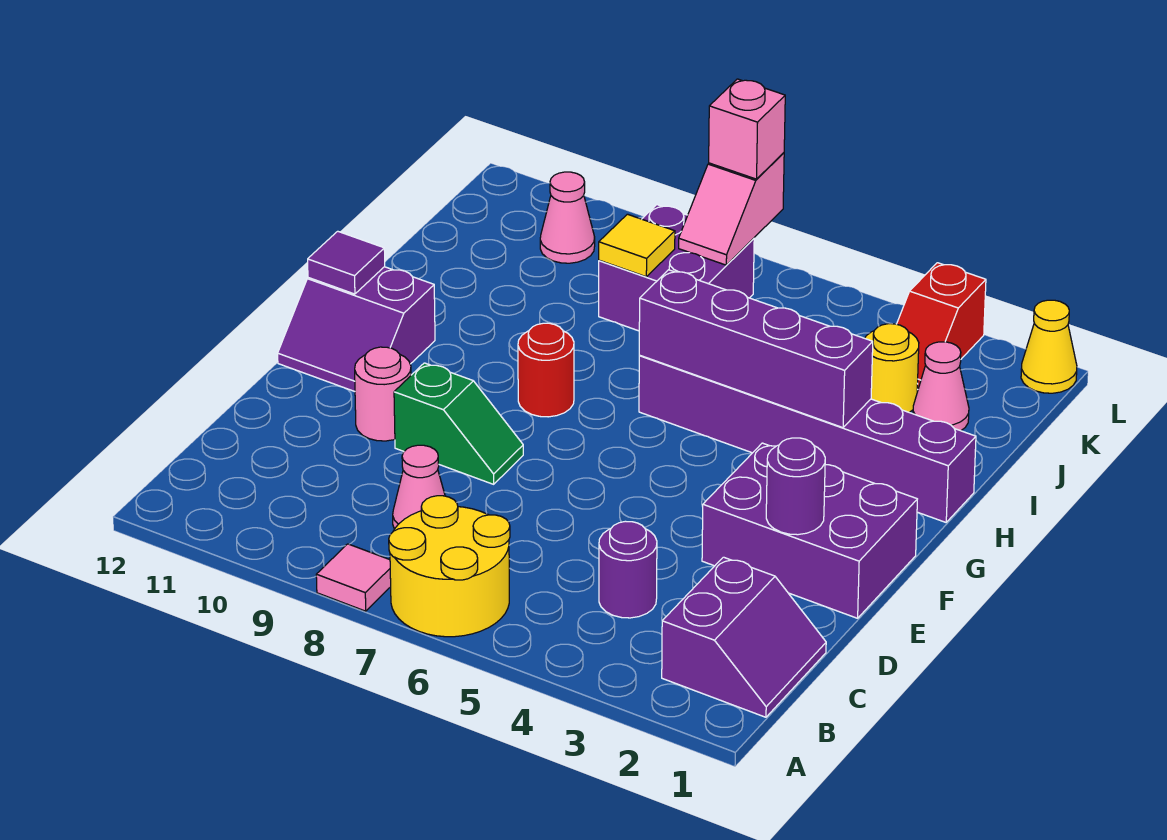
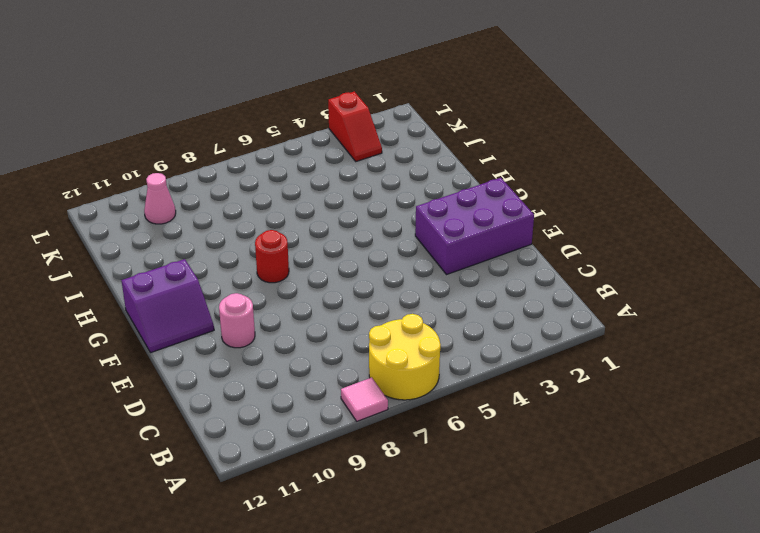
none -> purple slope B1:C2 level 1 top 2
none -> purple round brick C4 level 1
none -> pink cone C8 level 1

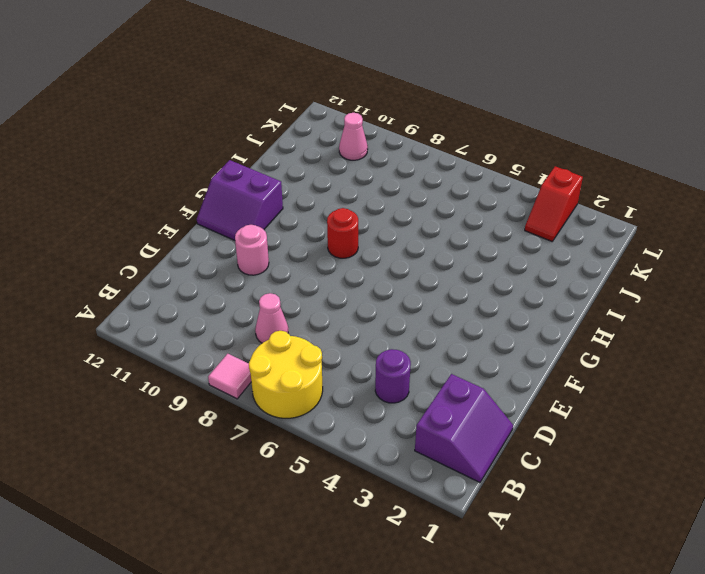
none -> purple brick E1:F3 level 1
none -> green slope E8:E9 level 1 top 9
none -> purple brick H1:H6 level 1

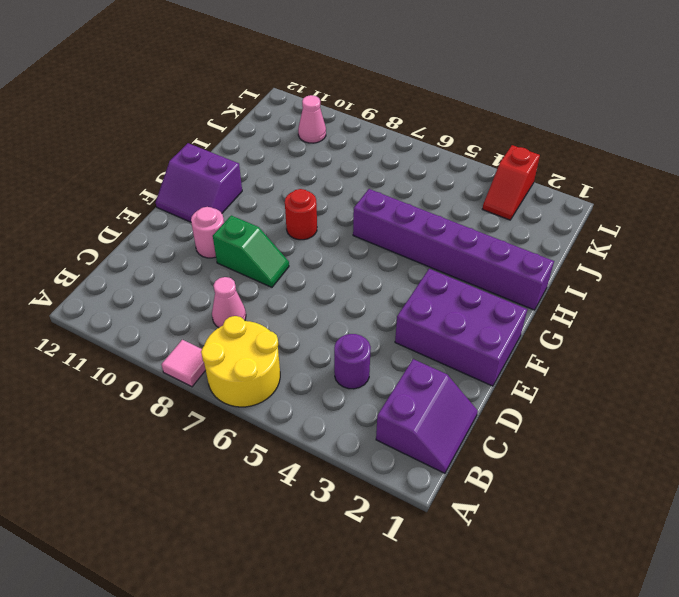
none -> pink cone J2 level 1
none -> yellow round brick J3 level 1
none -> purple brick J7:K8 level 1

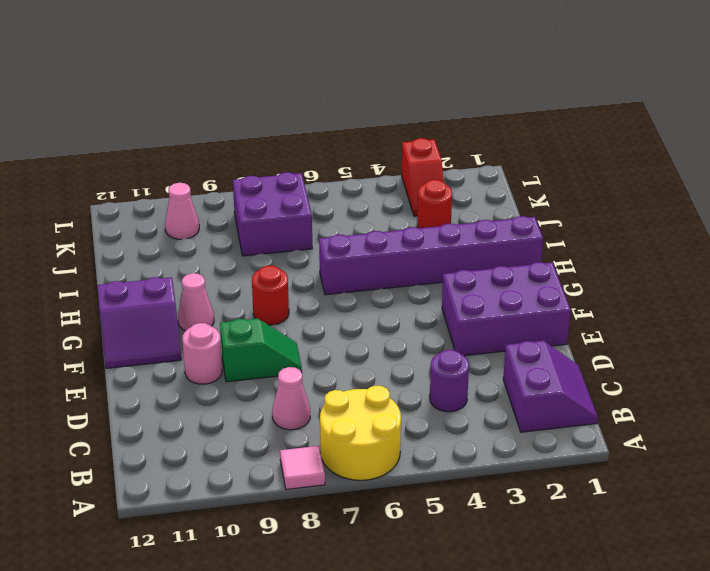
pink cone G10 level 1 -> pink cone J2 level 1
red round brick J3 level 1 -> yellow round brick J3 level 1
none -> yellow cone L1 level 1
none -> purple round brick E2 level 2
none -> purple tile G12 level 2

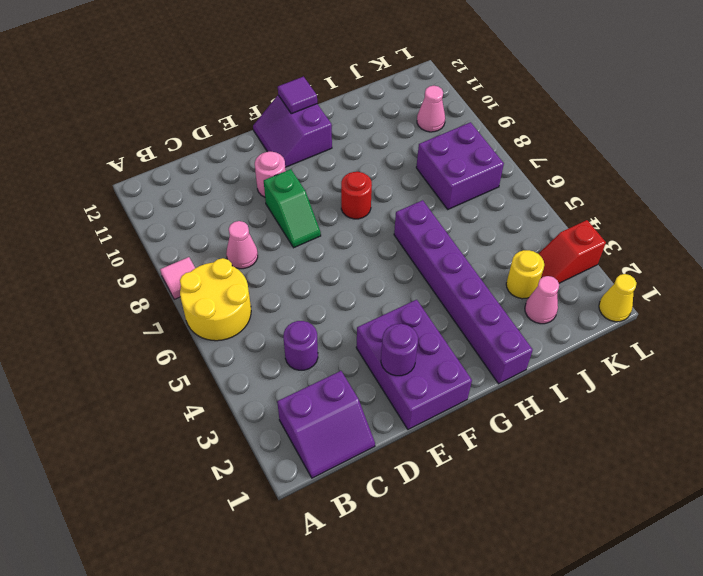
none -> purple brick H3:H6 level 2
none -> yellow tile J8 level 2
none -> pink slope K7:L7 level 2 top L

